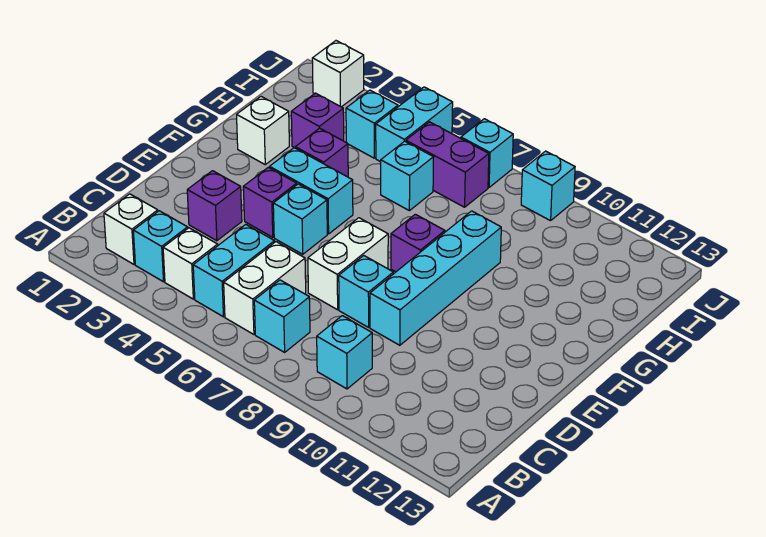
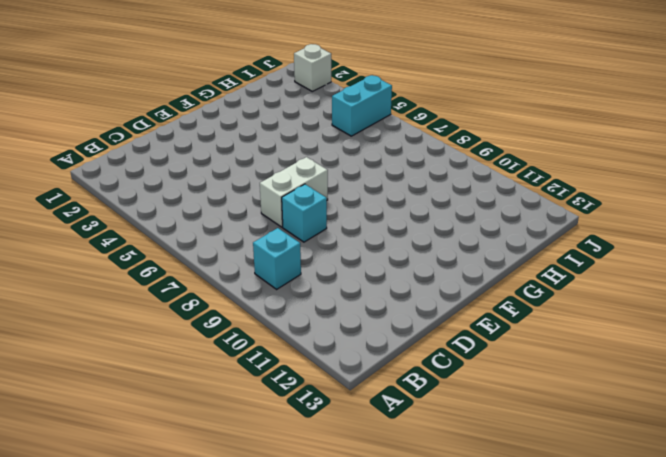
none -> white brick B2 level 1
none -> cyan brick B3 level 1
none -> white brick B4 level 1

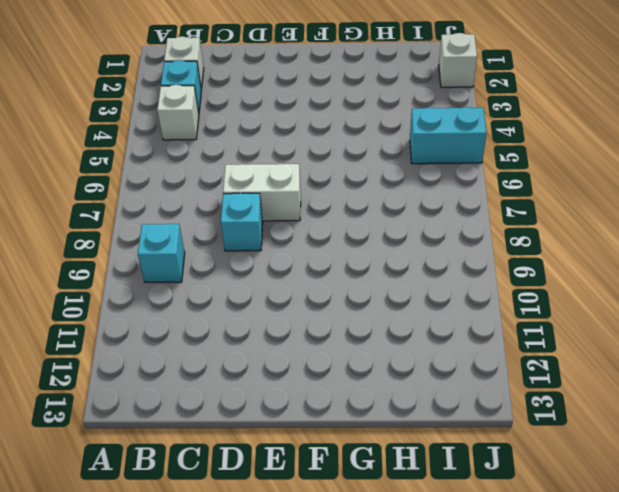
none -> cyan brick B5:C5 level 1
none -> white brick B6:C6 level 1
none -> cyan brick B7 level 1

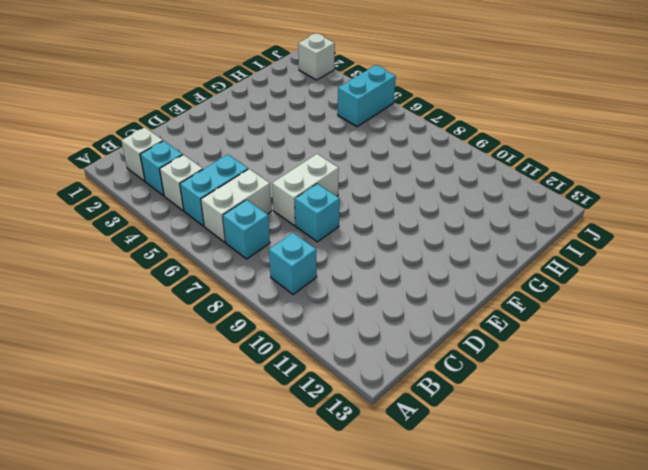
none -> purple brick D3 level 1
none -> cyan brick D9:G9 level 1
none -> purple brick E4 level 1

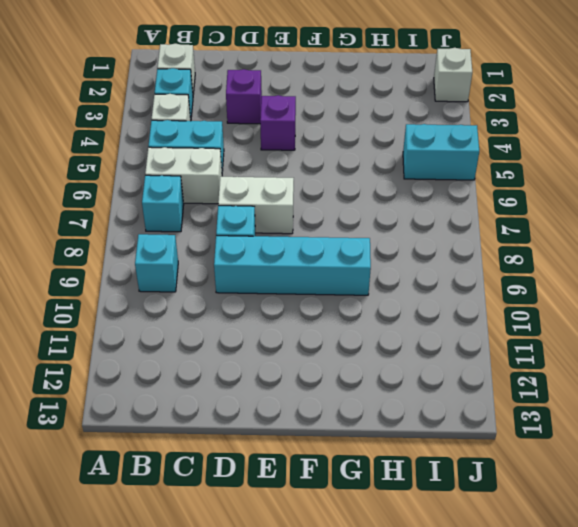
none -> cyan brick E5 level 1
none -> cyan brick F4:F5 level 1
none -> purple brick F8 level 1

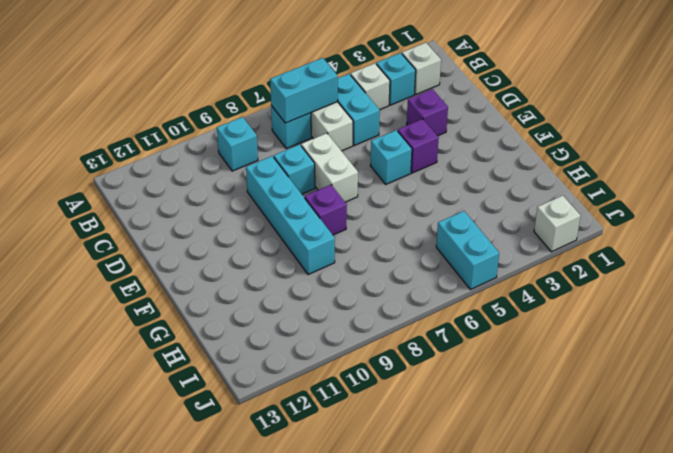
cyan brick B6:B7 level 2 -> cyan brick F4:F5 level 1
none -> white brick G2 level 1
none -> purple brick G4 level 1
none -> purple brick H3 level 1

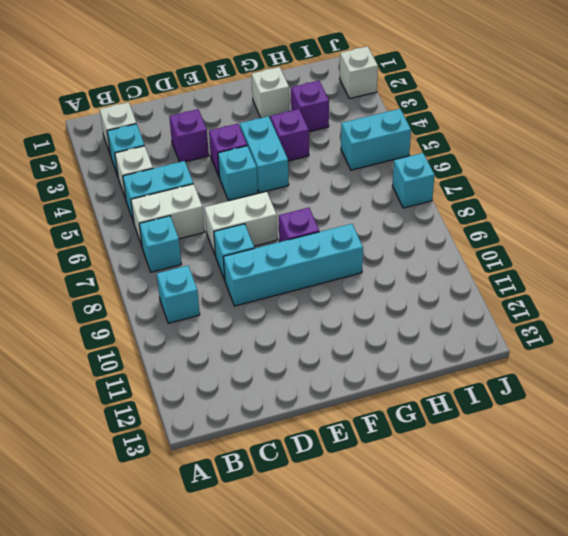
none -> cyan brick H6 level 1
none -> cyan brick I4 level 1
none -> purple brick I6:I7 level 1

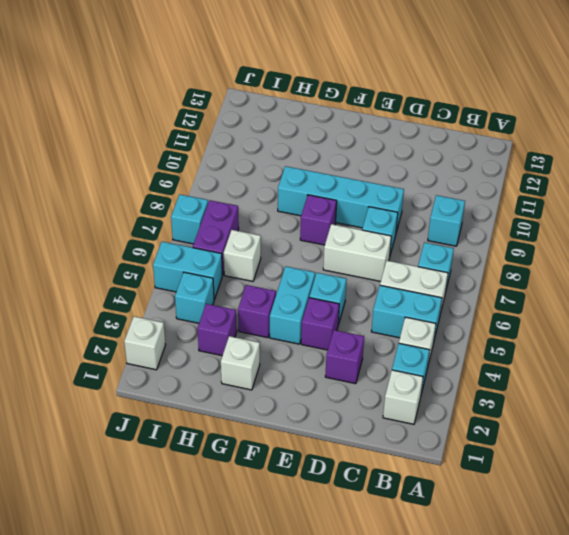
white brick H6 level 1 -> cyan brick H6 level 1
none -> cyan brick J9 level 1

